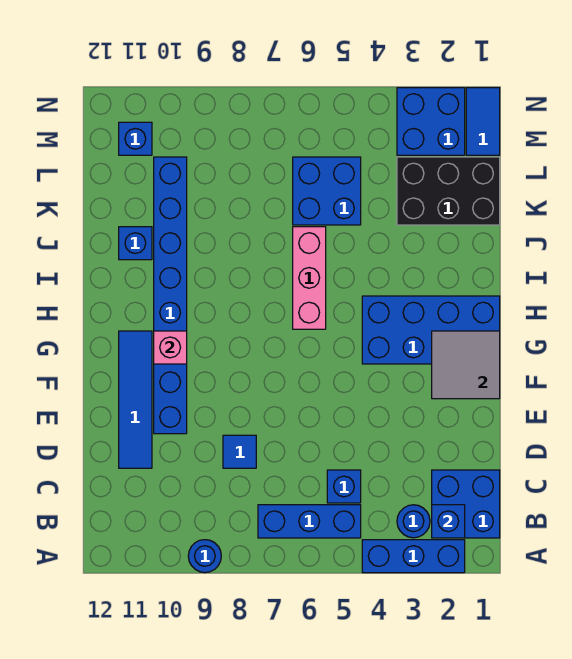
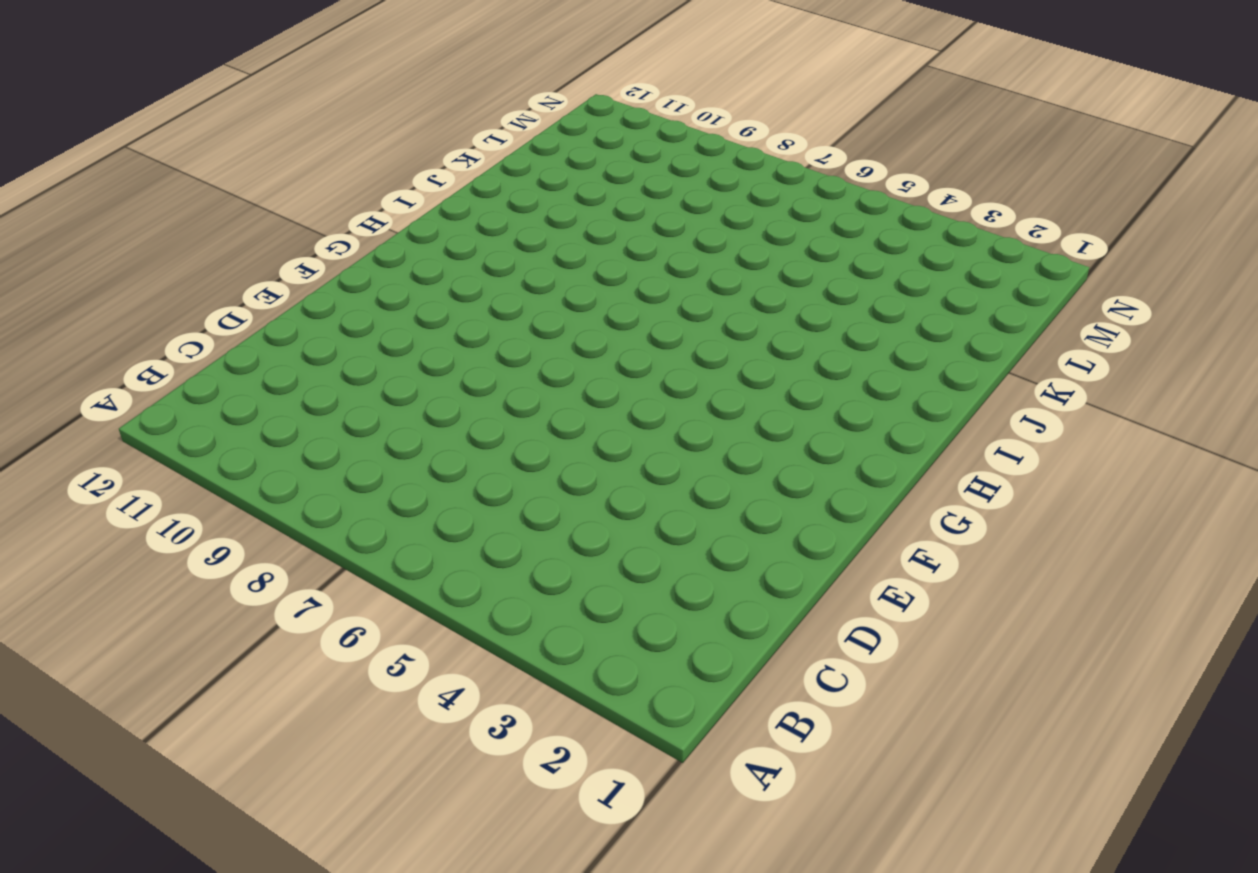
none -> blue brick A2:A4 level 1
none -> blue round brick A9 level 1
none -> blue brick B1:C2 level 1

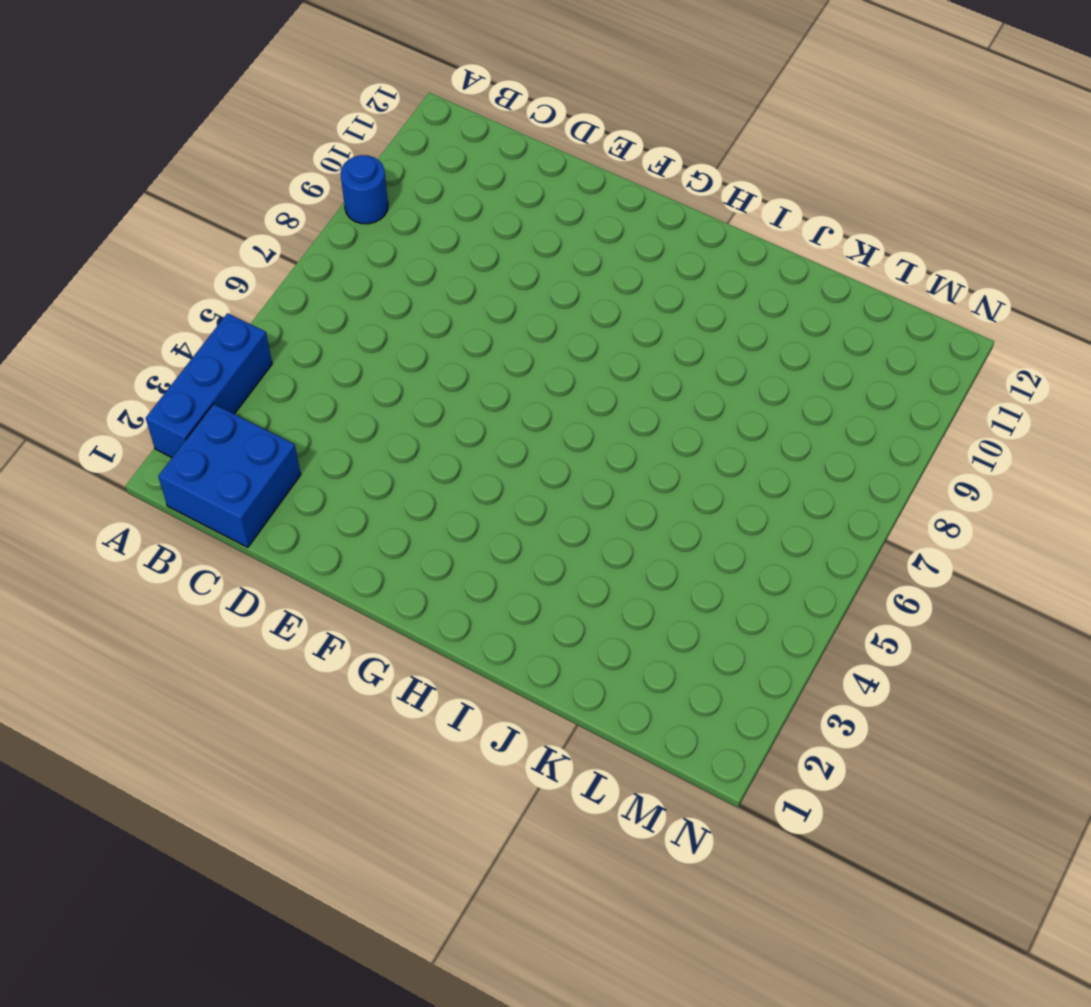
none -> blue round brick B3 level 1
none -> blue brick B5:B7 level 1
none -> blue brick C5 level 1

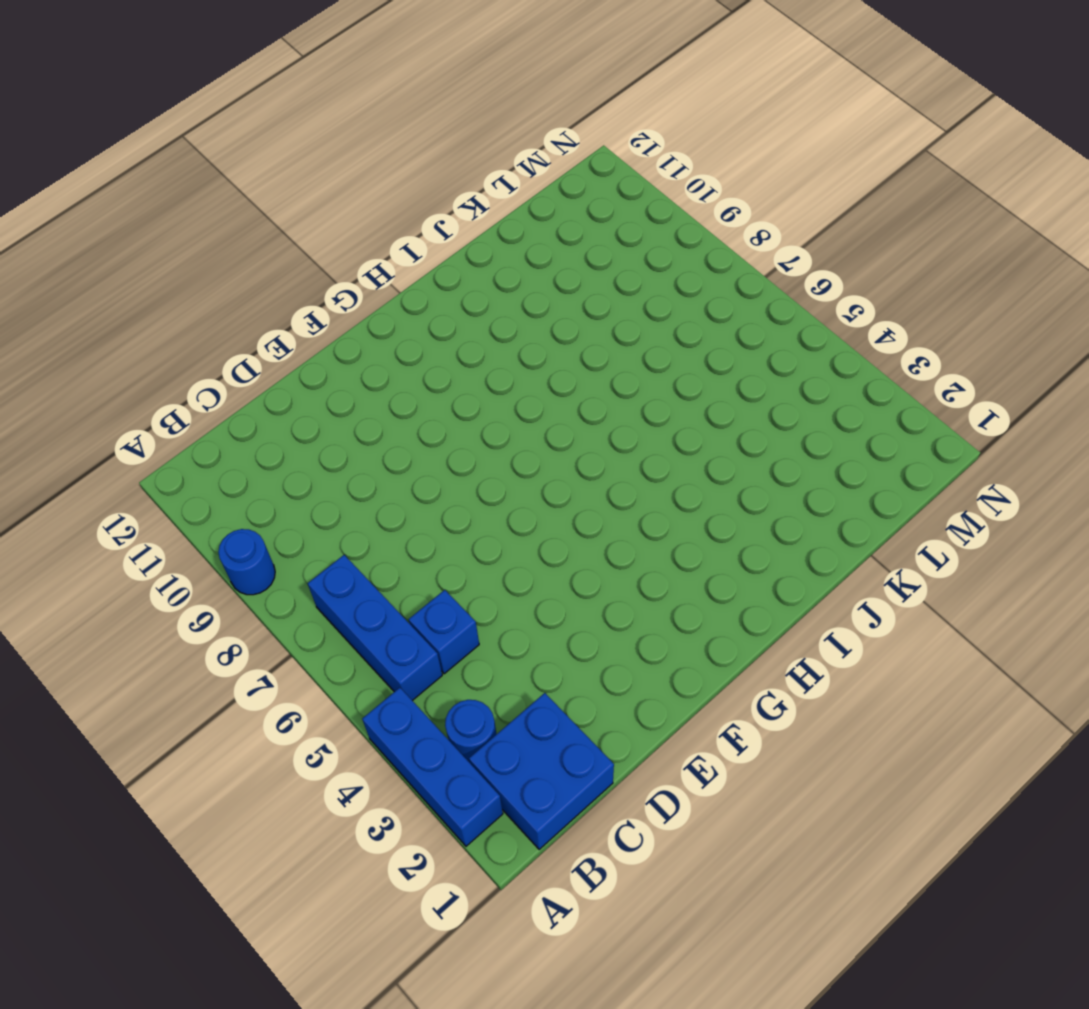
none -> blue tile D8 level 1
none -> blue tile D11:G11 level 1
none -> blue brick E10:L10 level 1

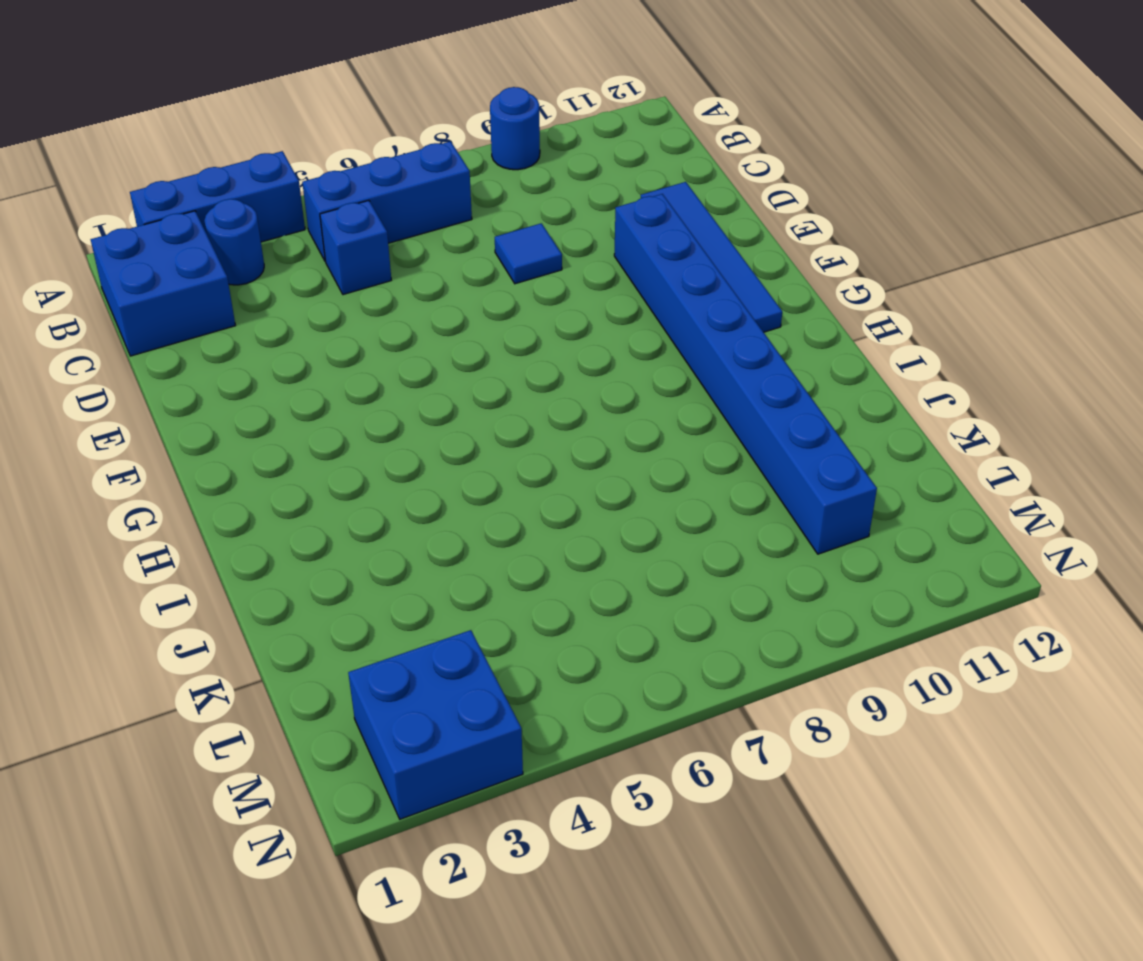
none -> blue brick G1:H4 level 1
none -> pink brick H6:J6 level 1
none -> blue brick J11 level 1

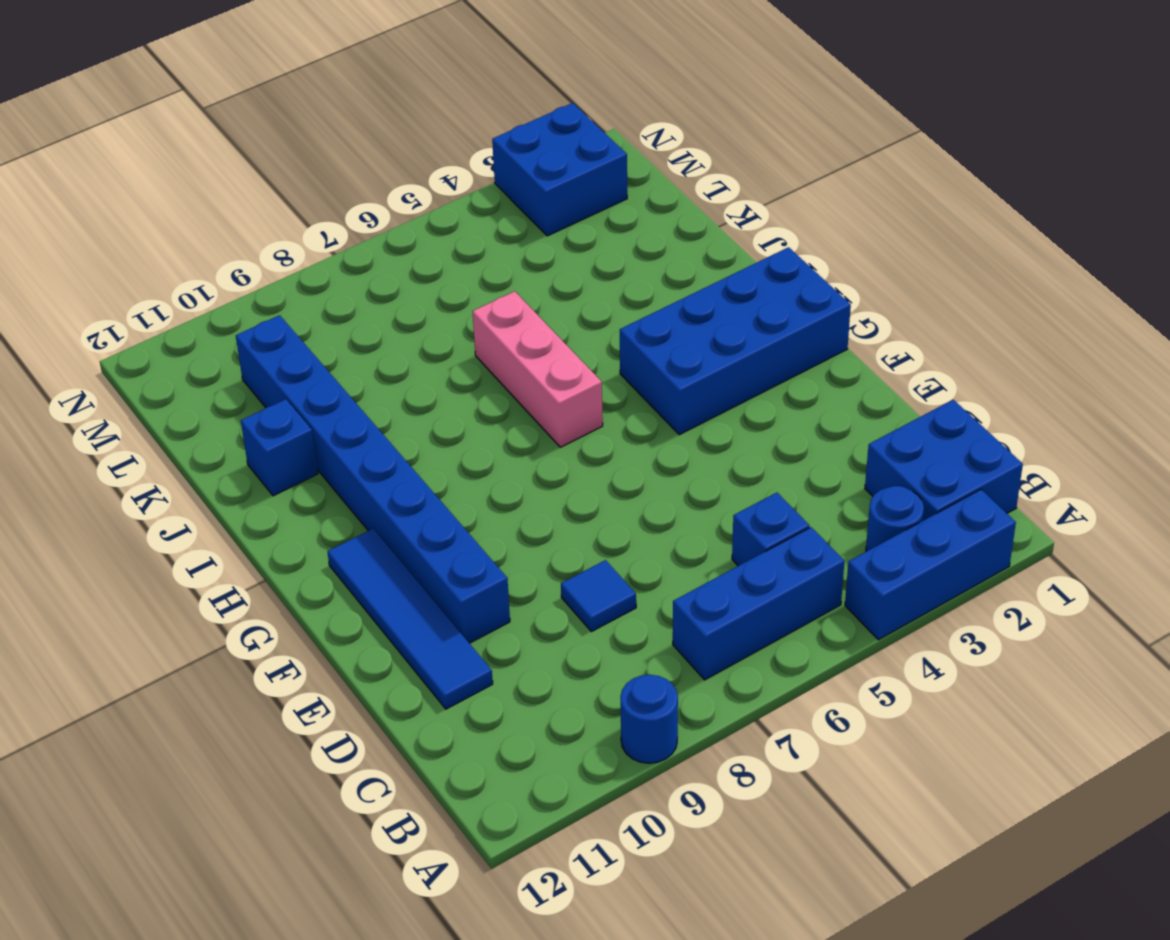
none -> black brick K1:L3 level 1
none -> blue brick K5:L6 level 1
none -> blue tile M1:N1 level 1

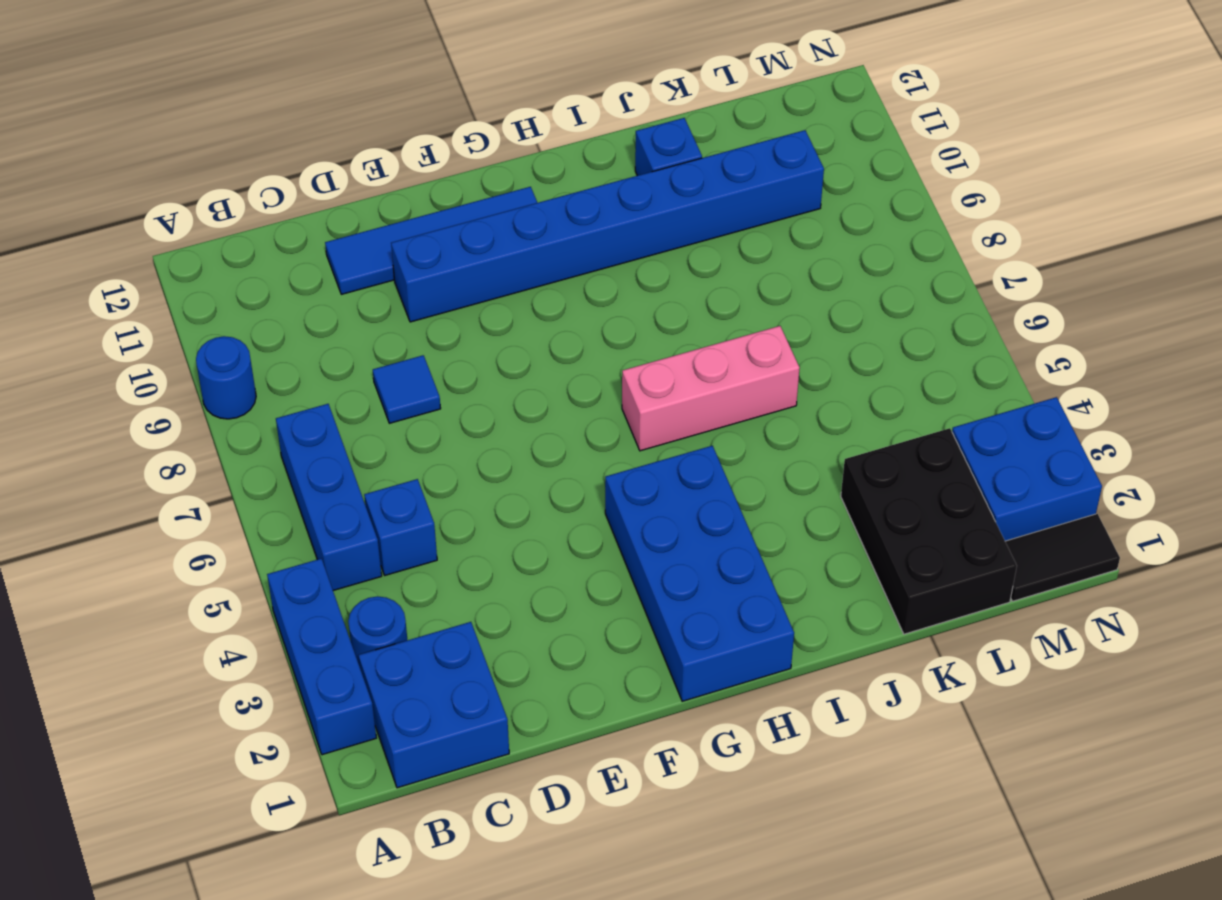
black tile M1:N1 level 1 -> blue tile M1:N1 level 1
none -> blue brick K5:L6 level 1
none -> blue brick M11 level 1
none -> blue brick B2 level 2

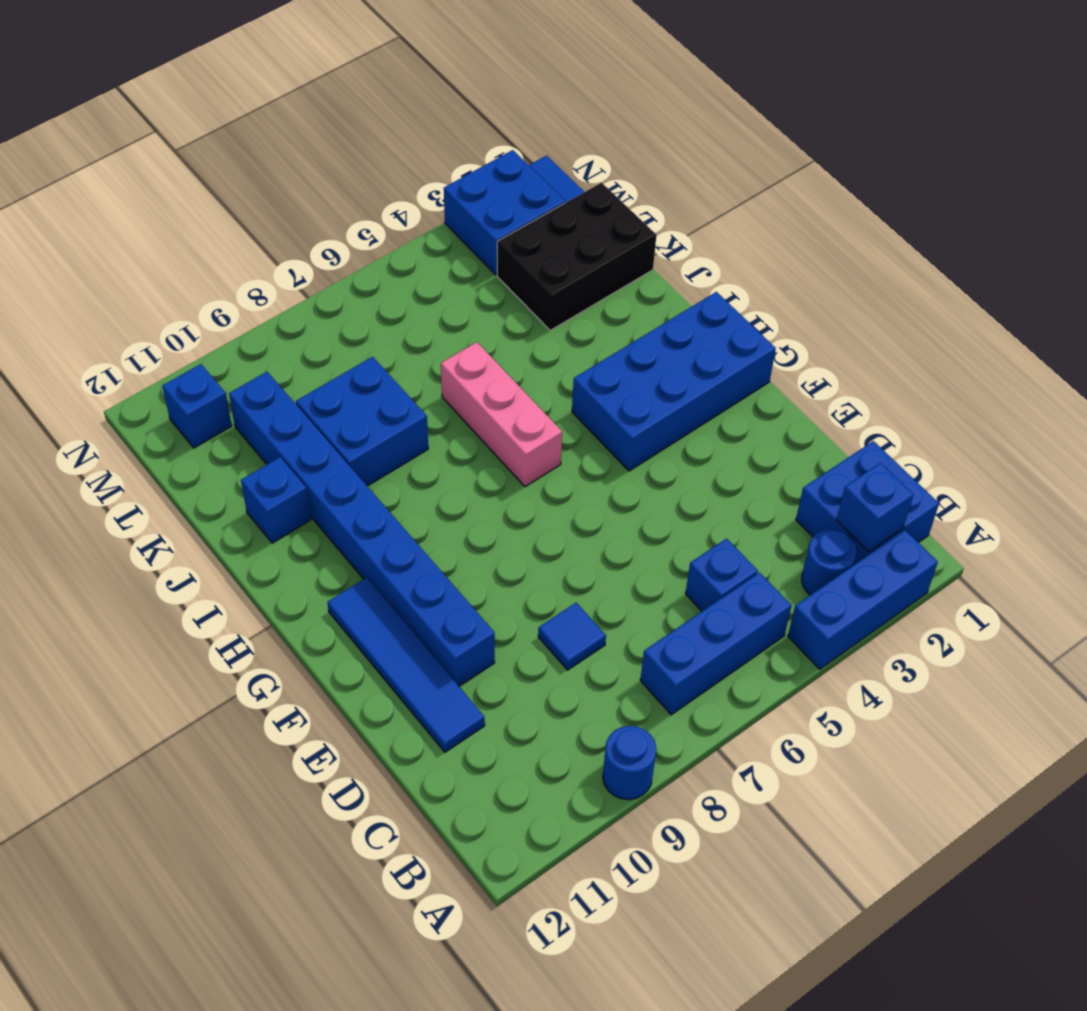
blue brick J8:K9 level 1 -> blue brick K5:L6 level 1
none -> grey tile F1:G2 level 2
none -> pink brick G10 level 2

